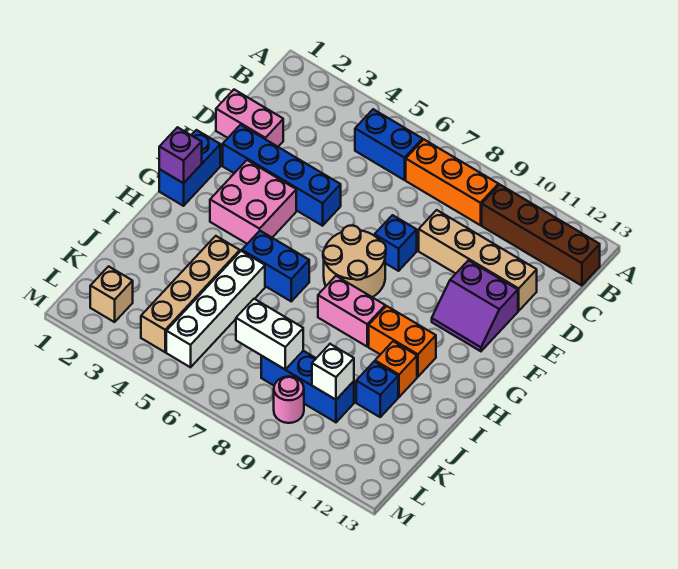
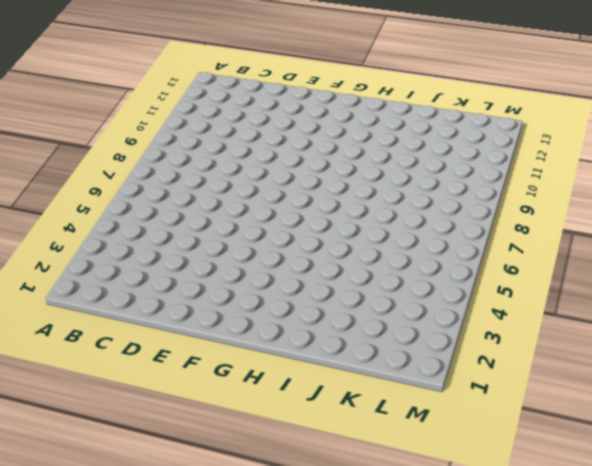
none -> blue brick B5:B6 level 1
none -> orange brick B7:B9 level 1
none -> brown brick B10:B13 level 1

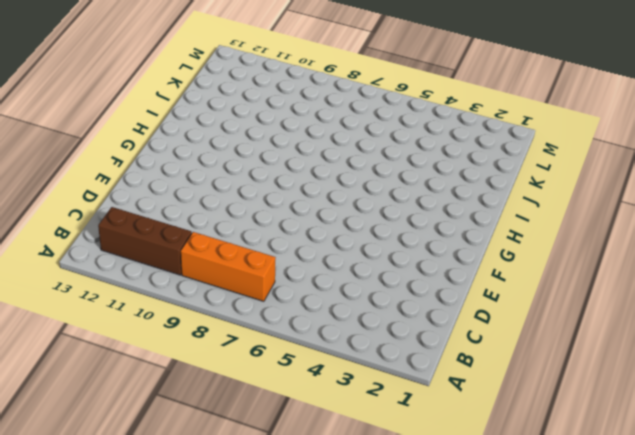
brown brick B10:B12 level 1 -> brown brick B10:B13 level 1
none -> blue brick B5:B6 level 1
none -> pink brick D1:D2 level 1
none -> tan brick D9:D12 level 1

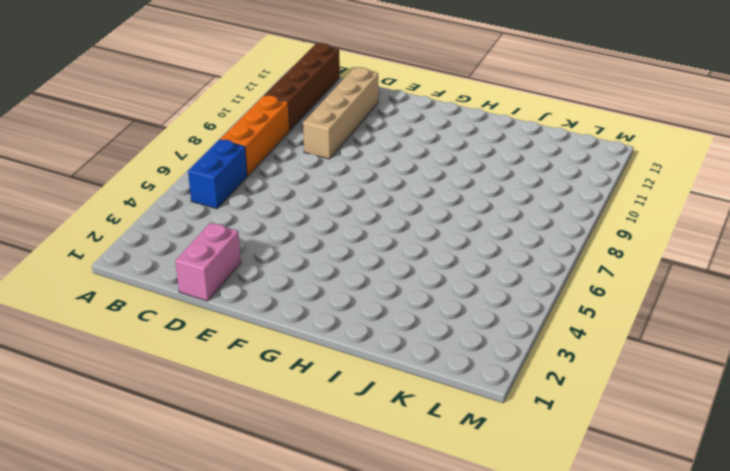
none -> blue brick E2:E5 level 1
none -> blue brick E8 level 1
none -> purple slope E11:F12 level 1 top E

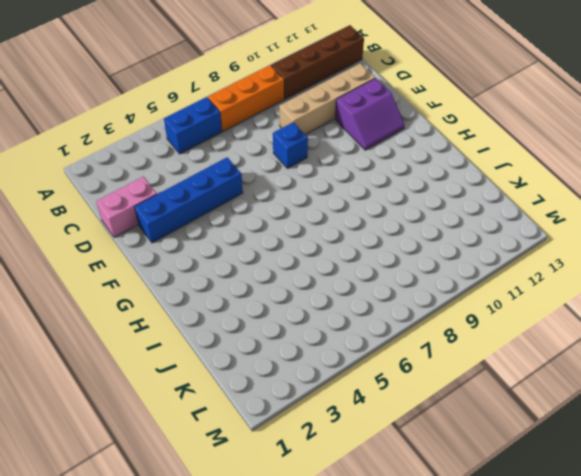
none -> blue brick F1:G1 level 1
none -> pink brick F3:G4 level 1
none -> tan round brick F7:G8 level 1

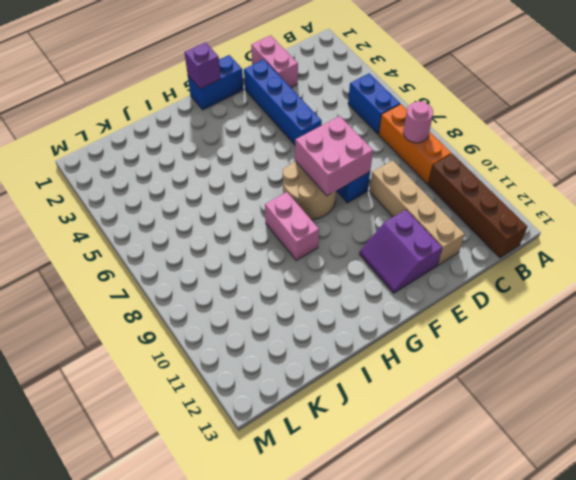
pink round brick B8 level 2 -> pink round brick L9 level 1
pink brick E7:F8 level 2 -> pink brick F3:G4 level 1
none -> blue brick H5:H6 level 1
none -> orange brick H10:H11 level 1
none -> tan brick I4:L4 level 1

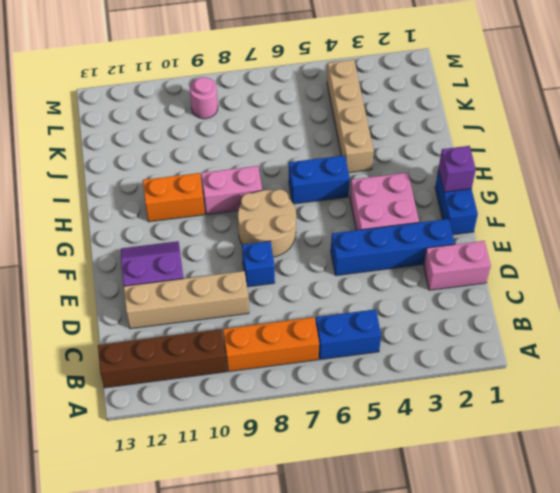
none -> white brick I5:L5 level 1
none -> orange brick I11 level 1
none -> blue brick J11 level 1

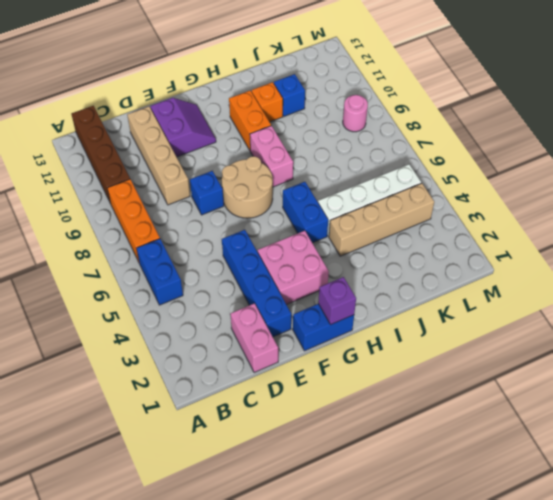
none -> blue brick K8:K10 level 1
none -> tan brick L2 level 1
none -> white brick K7:K8 level 2

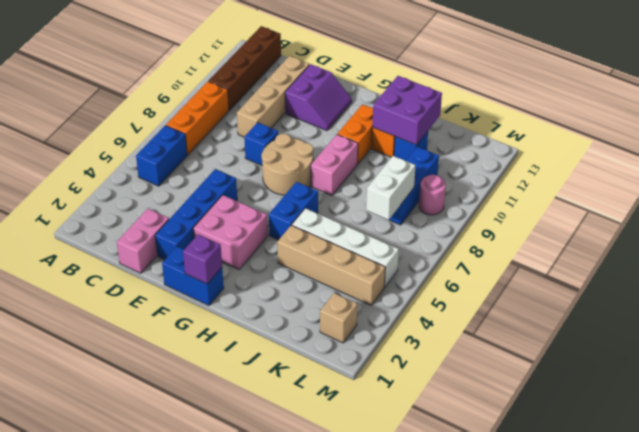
purple brick I11:J12 level 2 -> none
none -> white brick K10 level 2

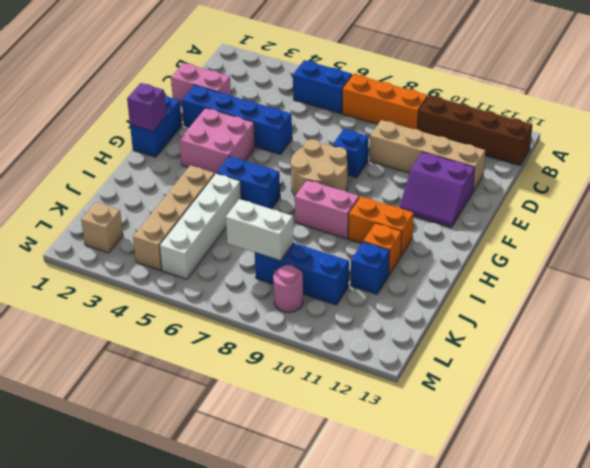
none -> white brick K10 level 2

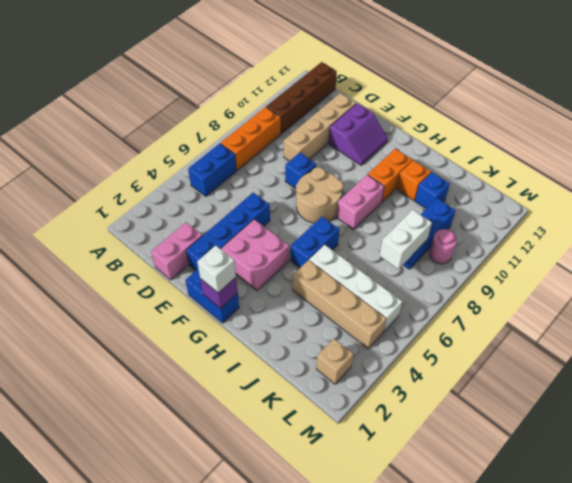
white brick G1 level 3 -> white brick K10 level 2

